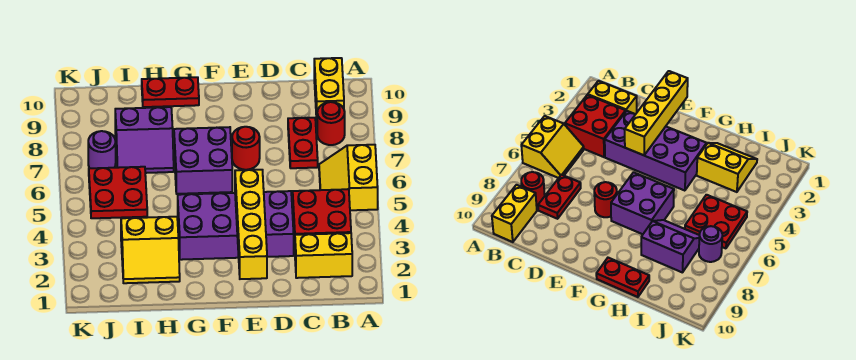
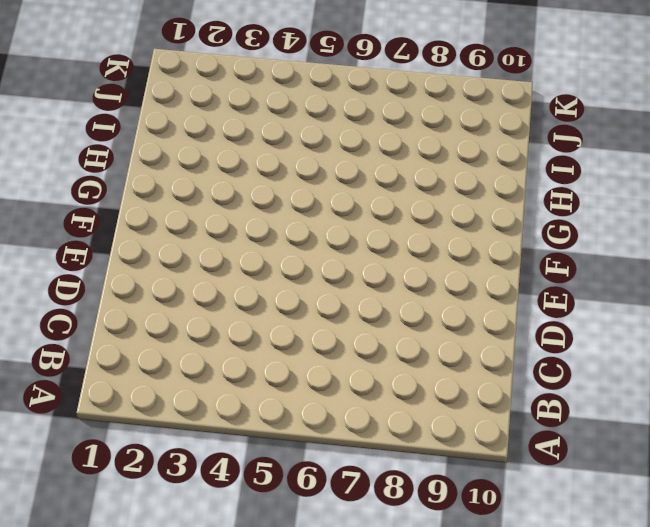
none -> yellow slope A5:B6 level 1 top A
none -> yellow brick B2:C2 level 1
none -> red brick B3:C4 level 1

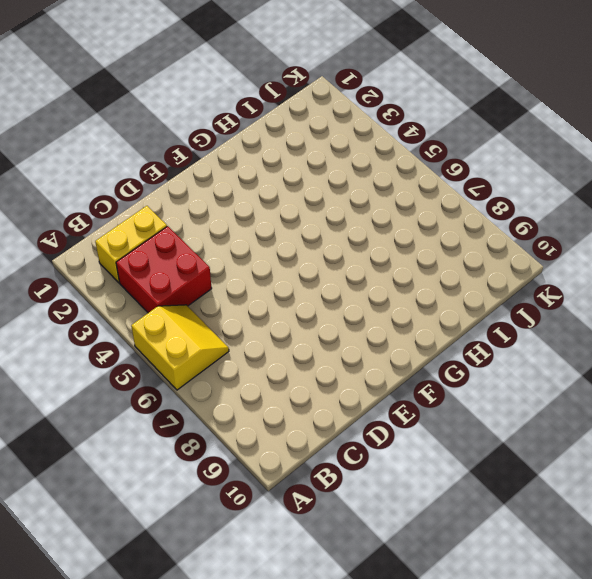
none -> red round brick B8 level 1
none -> yellow brick B9:B10 level 1
none -> red plate C7:C8 level 1

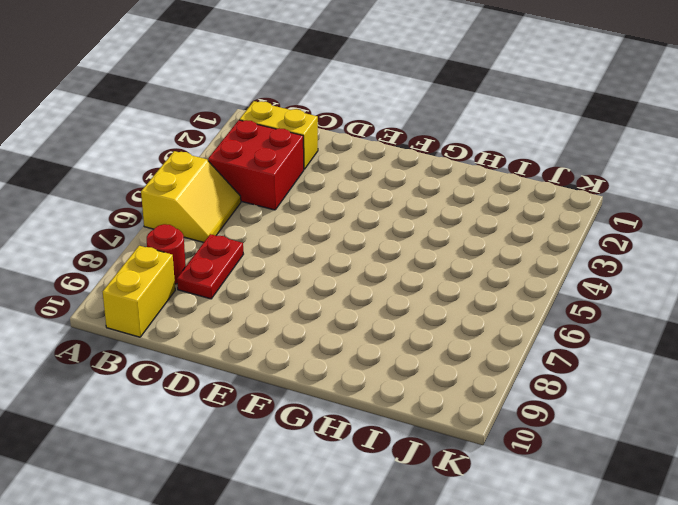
none -> purple brick D3:G4 level 1
none -> red round brick E7 level 1
none -> purple brick F6:G7 level 1

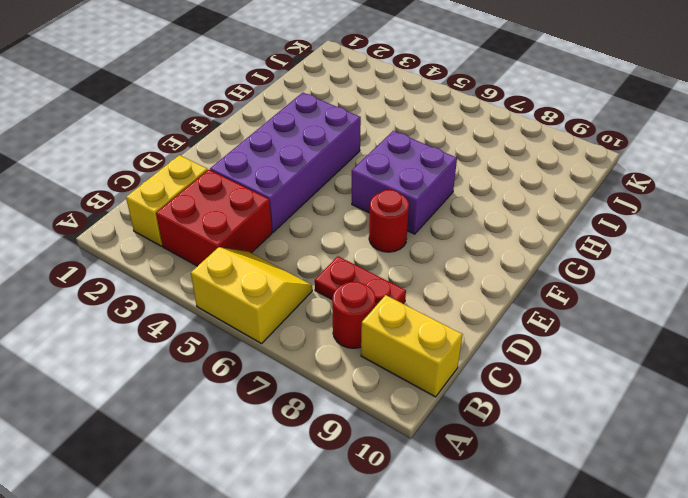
none -> red plate G10:H10 level 1
none -> yellow slope H2:I3 level 1 top 3
none -> purple slope H7:I8 level 1 top 8

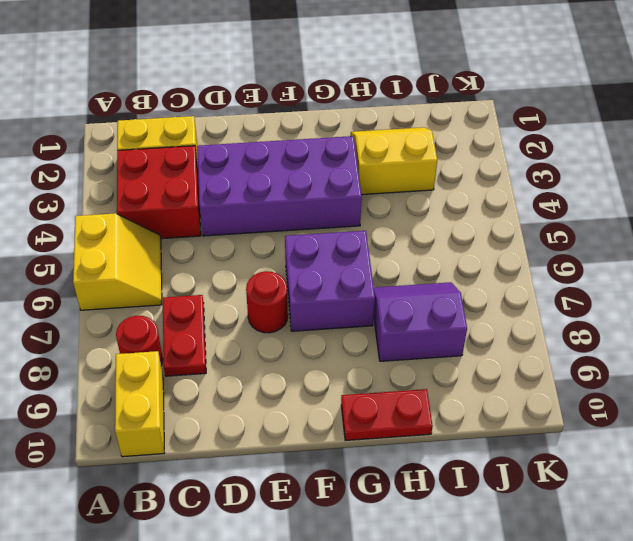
none -> red plate I5:J6 level 1
none -> purple round brick J7 level 1
none -> yellow brick E1:E4 level 2

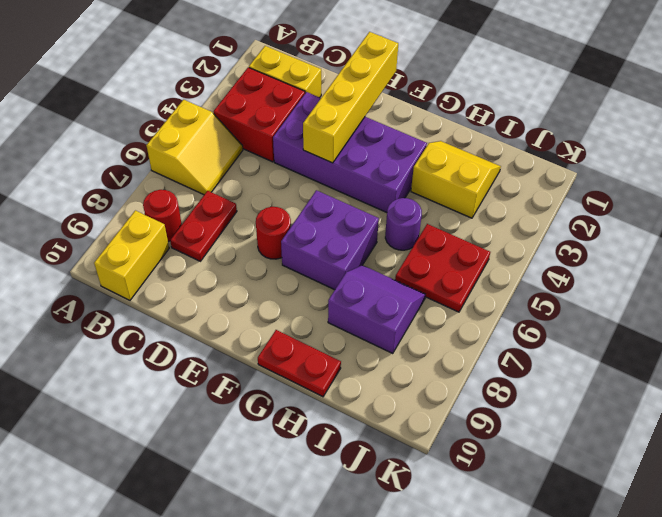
purple round brick H5 level 1 -> purple round brick J7 level 1

